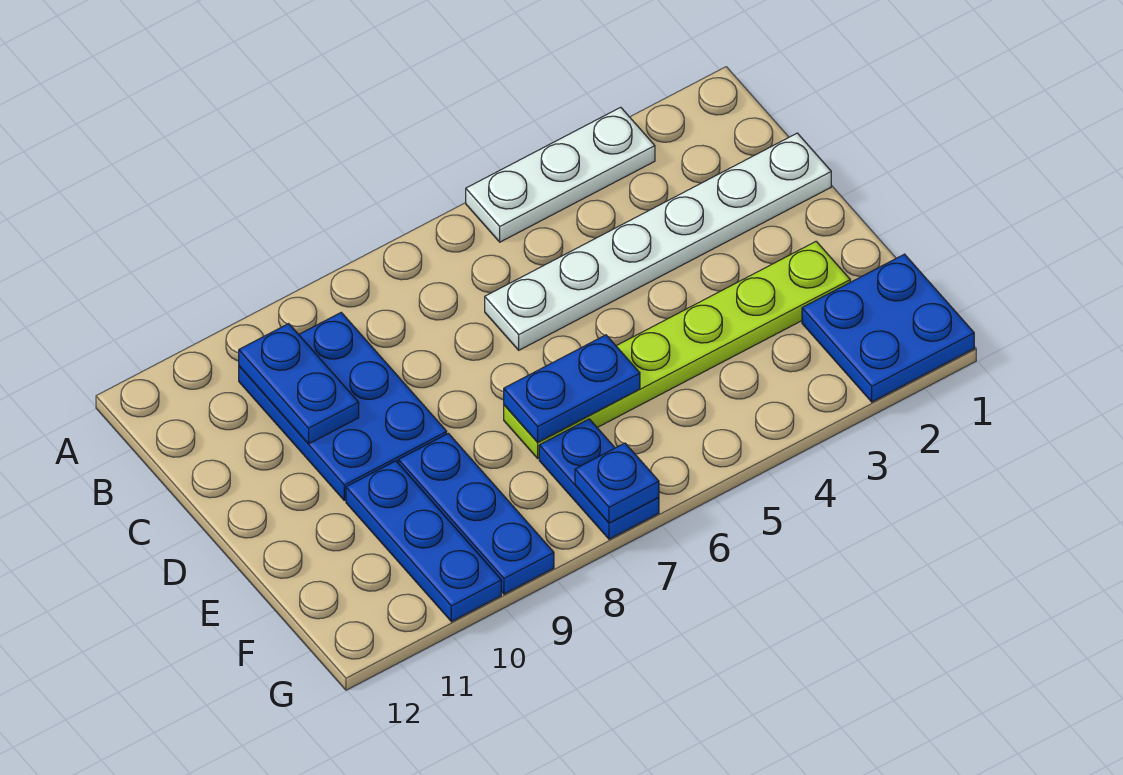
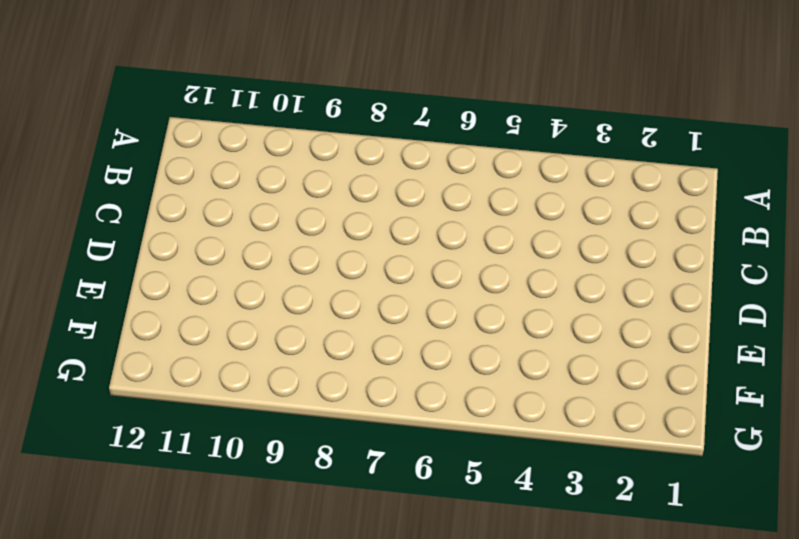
none -> white plate A3:A5 level 1
none -> blue plate B9:D10 level 1

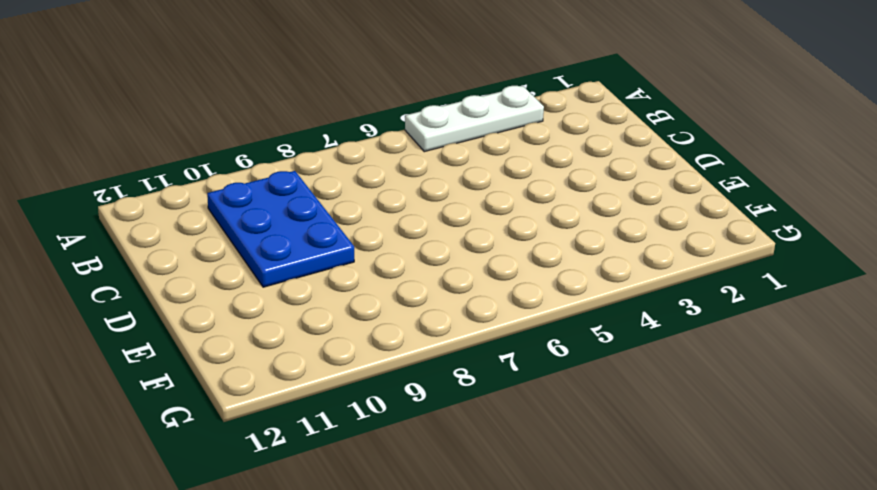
none -> white plate C1:C6 level 1
none -> lime plate E2:E7 level 1

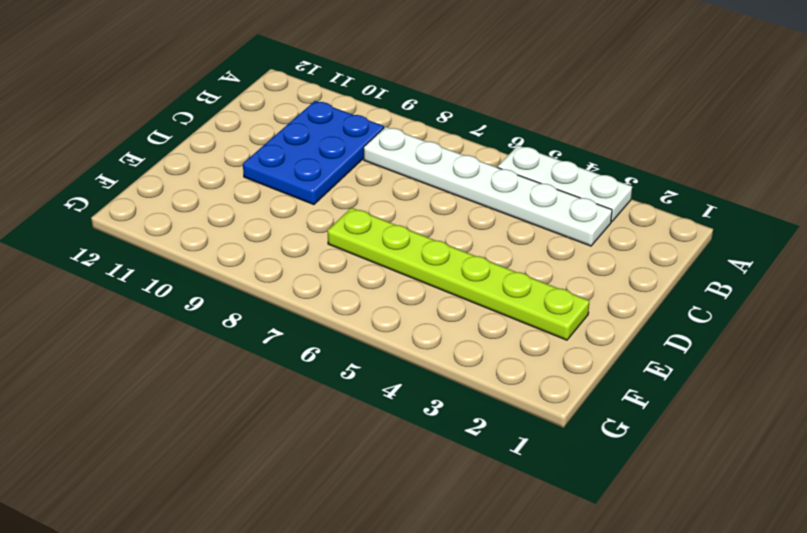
white plate B3:B8 level 1 -> white plate C1:C6 level 1
none -> blue plate E9:G9 level 1
none -> blue plate E10:G10 level 1

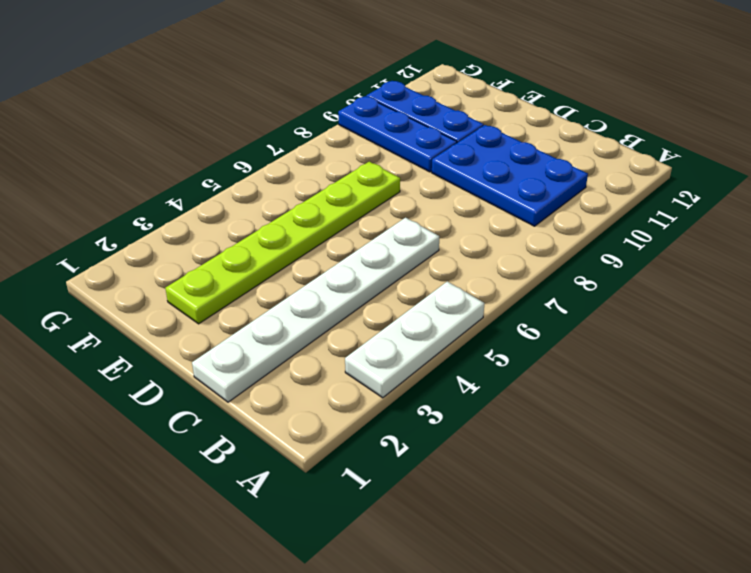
none -> blue plate F1:G2 level 1
none -> blue plate F7:G7 level 1

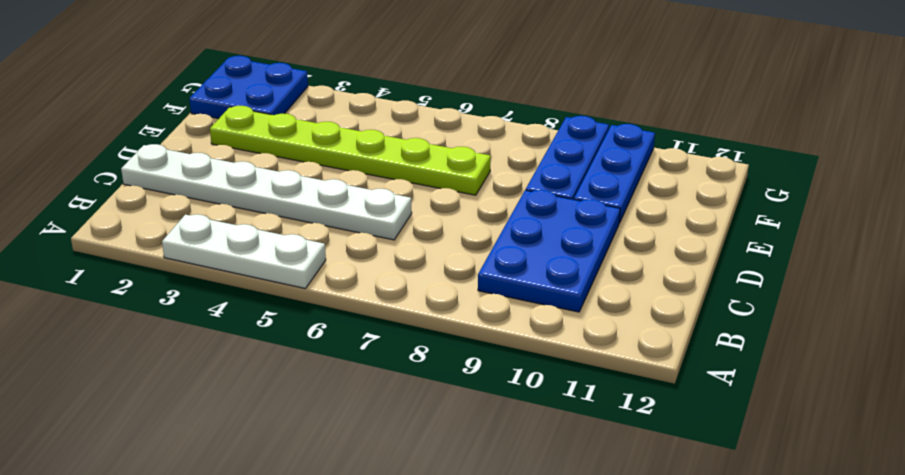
none -> blue plate F7:G7 level 1
none -> blue plate B10:C10 level 2

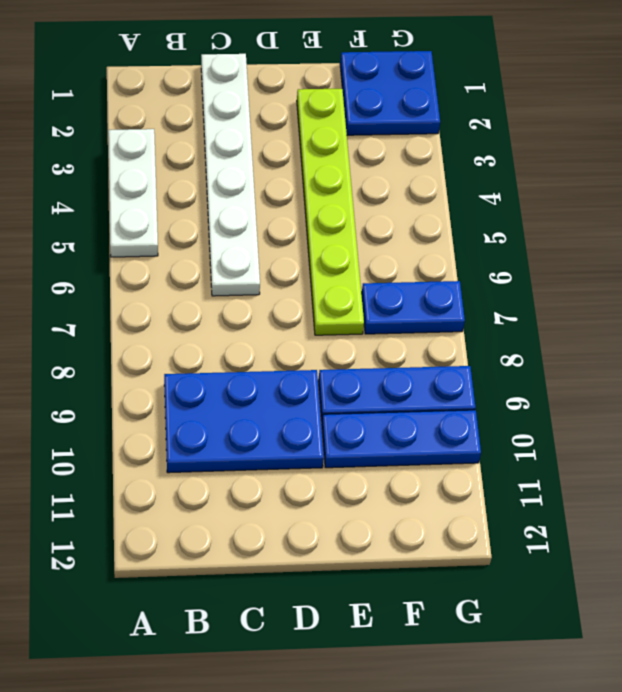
none -> blue plate B10:C10 level 2
none -> blue plate E6:E7 level 2

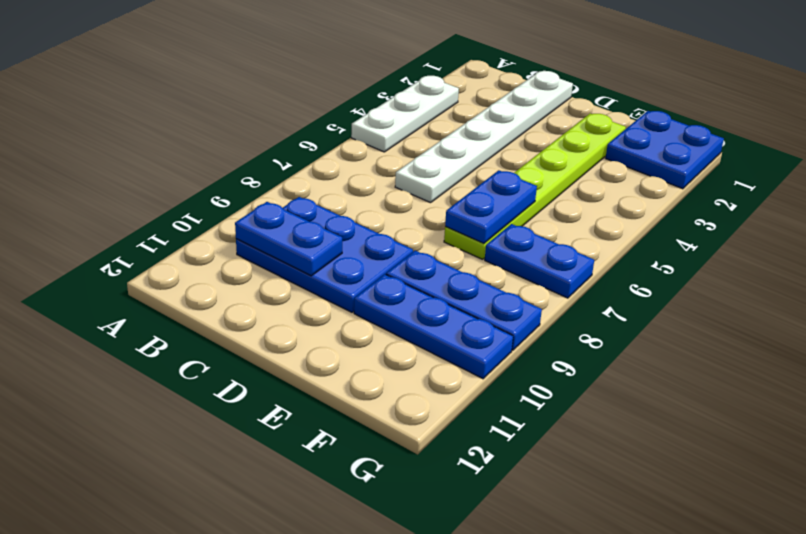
none -> blue plate G7 level 2

